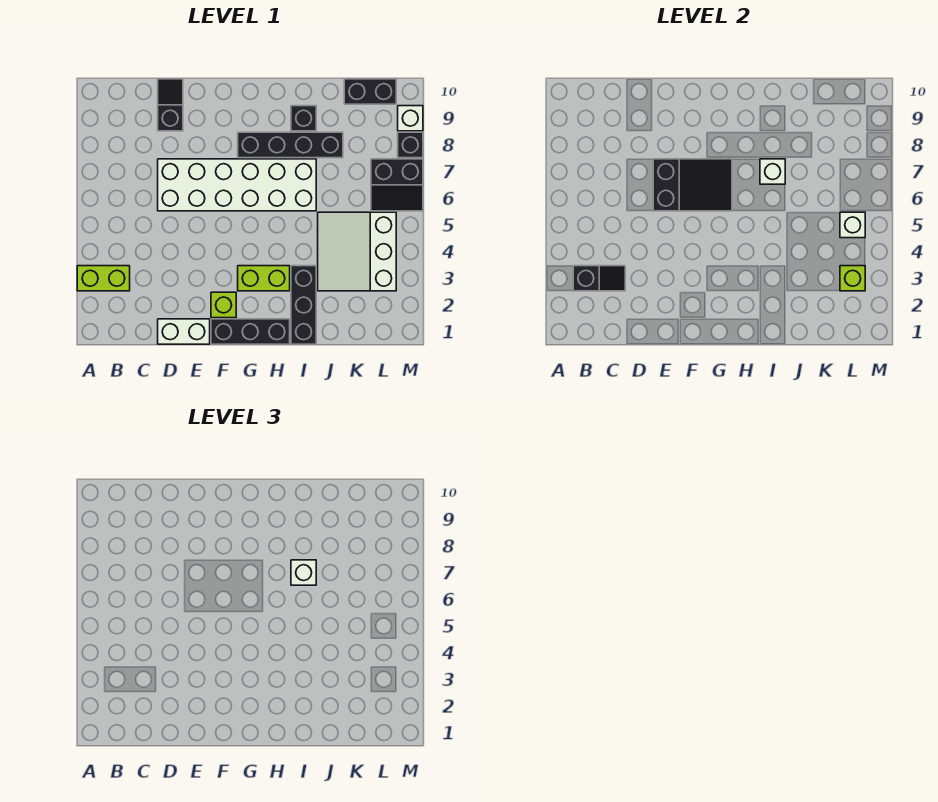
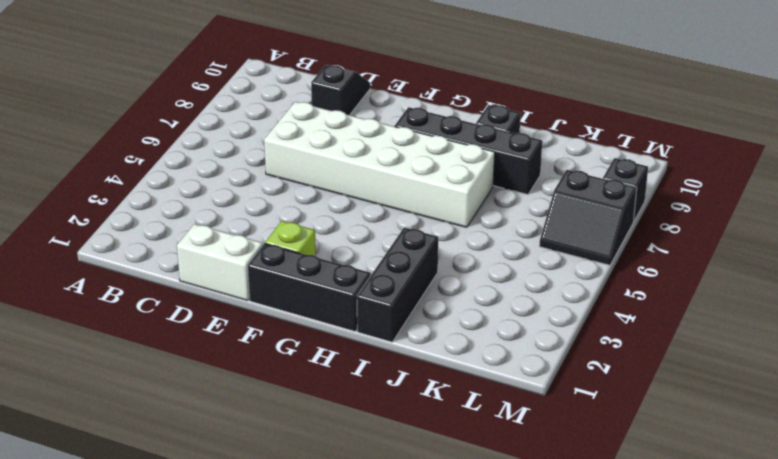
none -> lime brick A3:B3 level 1
none -> lime brick G3:H3 level 1
none -> white slope J3:L5 level 1 top L

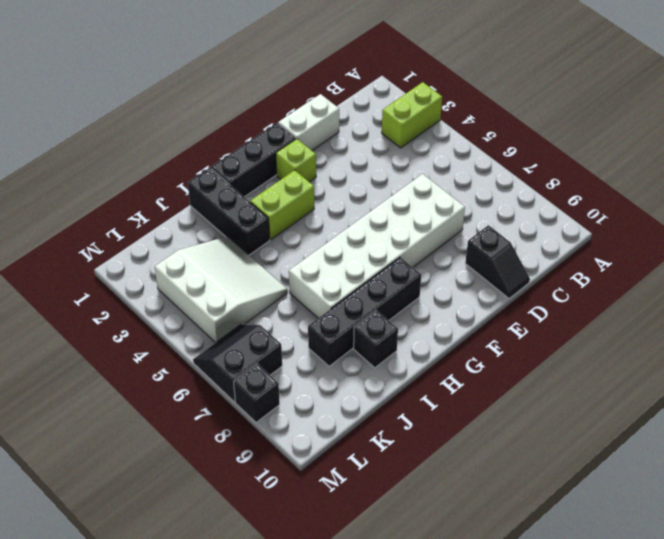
none -> black brick K10:L10 level 1
none -> white brick M9 level 1
none -> black slope B3:C3 level 2 top B

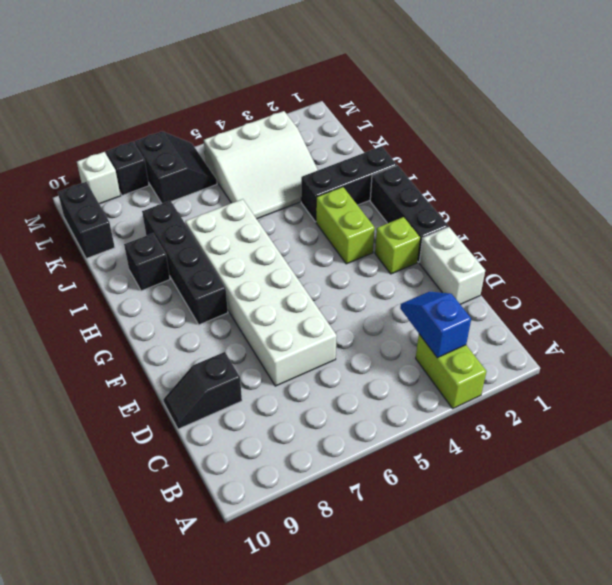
blue slope B3:C3 level 2 top B -> black slope B3:C3 level 2 top B
none -> black slope E6:G7 level 2 top E
none -> white brick I7 level 2
none -> lime brick L3 level 2

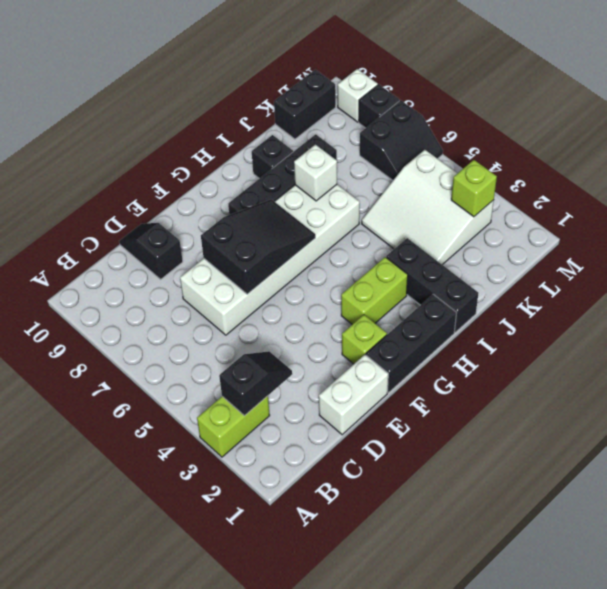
none -> white brick L5 level 2
none -> white brick I7 level 3

